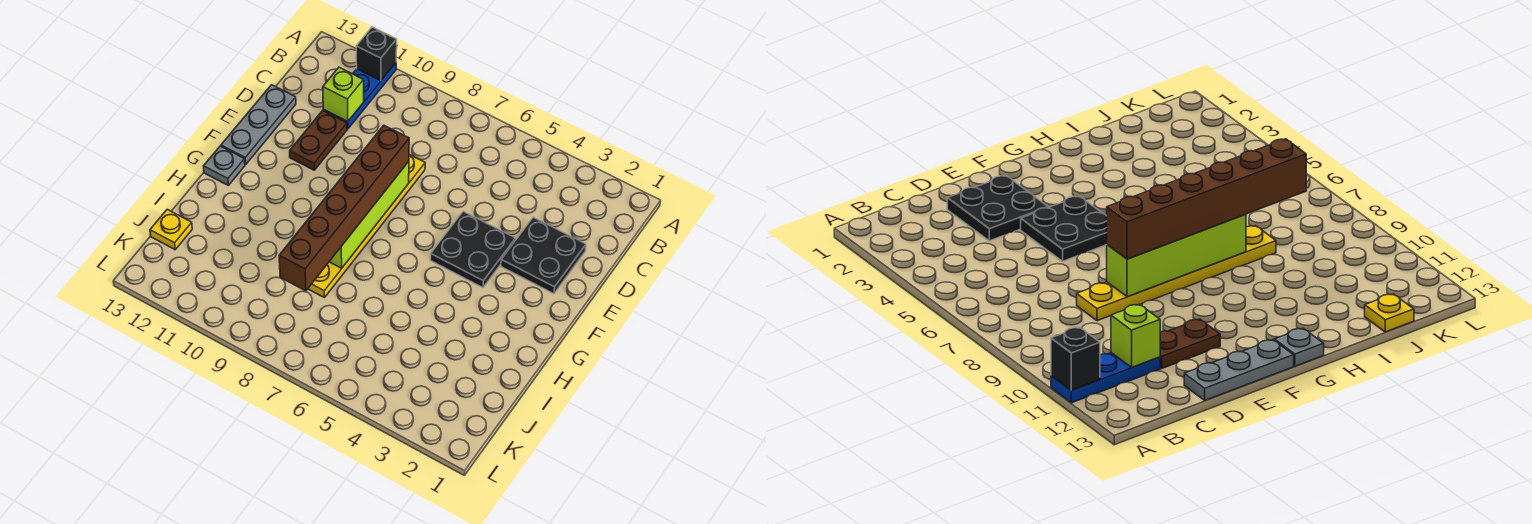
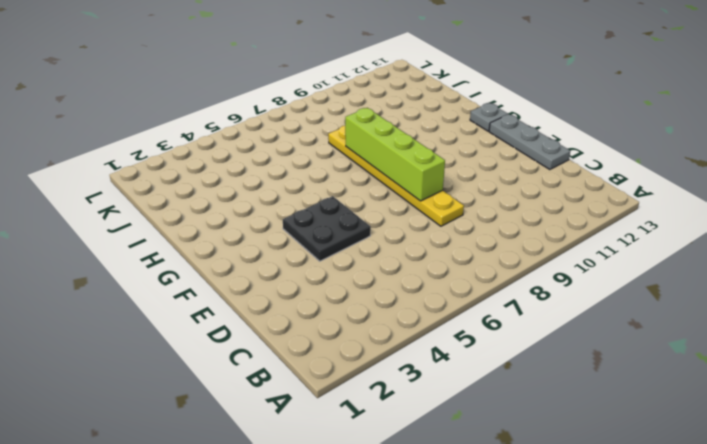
none -> blue plate A11:C11 level 1
none -> black plate D2:E3 level 1
none -> brown plate D11:E11 level 1

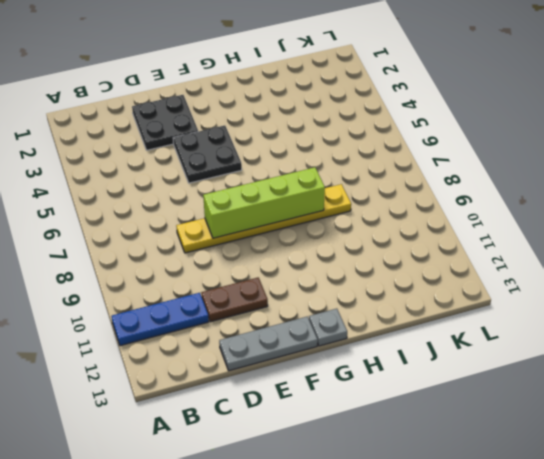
none -> yellow plate J13 level 1
none -> black brick A11 level 2
none -> lime brick C11 level 2

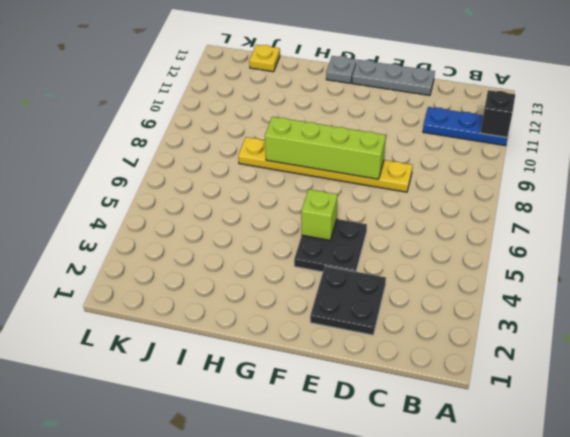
lime brick F5 level 2 -> lime brick C11 level 2
none -> brown plate D11:E11 level 1
none -> brown brick E8:J8 level 3

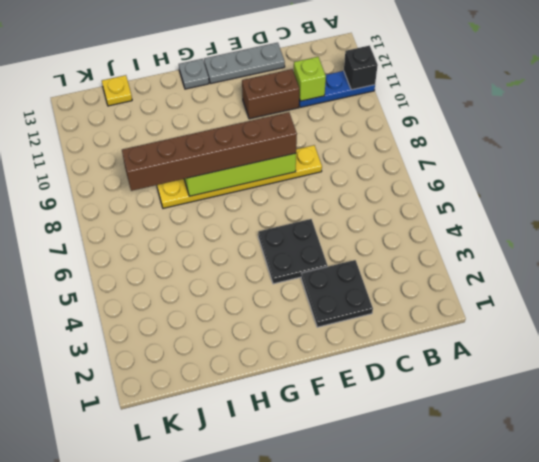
brown brick D11:E11 level 1 -> brown plate D11:E11 level 1

